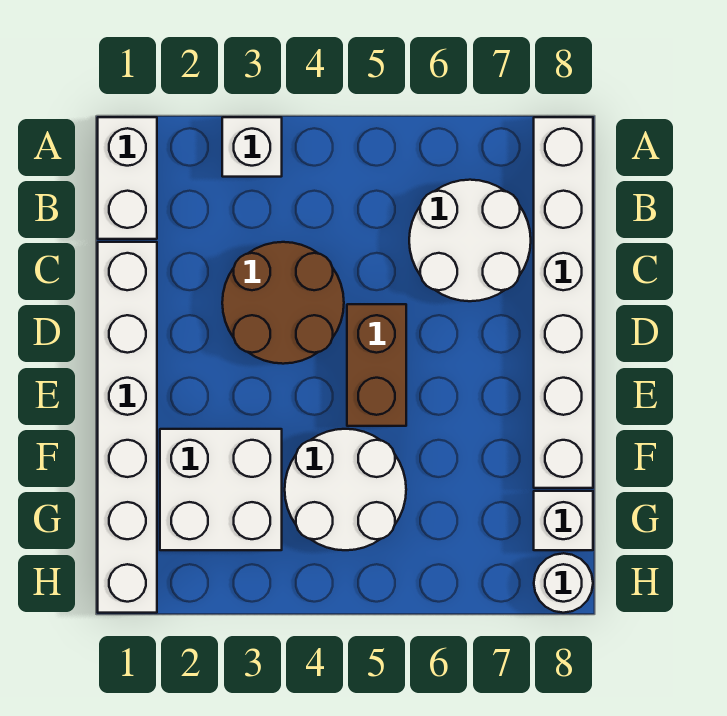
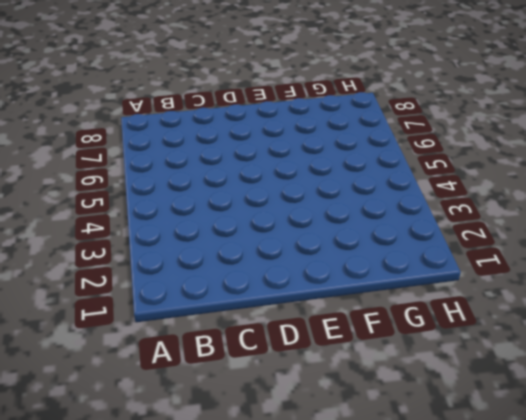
none -> white brick A1:B1 level 1
none -> white brick A3 level 1

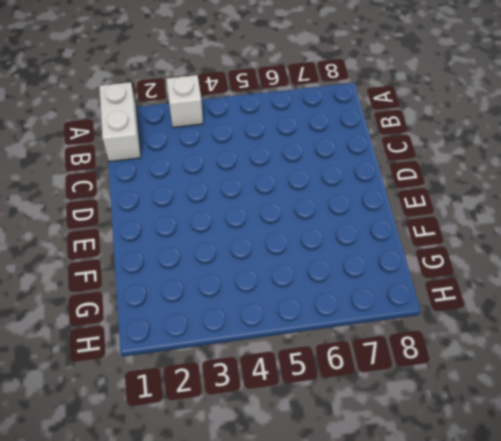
none -> white brick A8:F8 level 1
none -> white round brick B6:C7 level 1

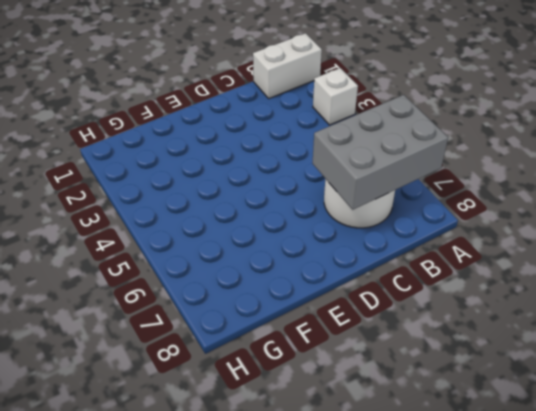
grey brick A6:C7 level 2 -> none
none -> white brick A8:F8 level 1
none -> white brick C1:H1 level 1

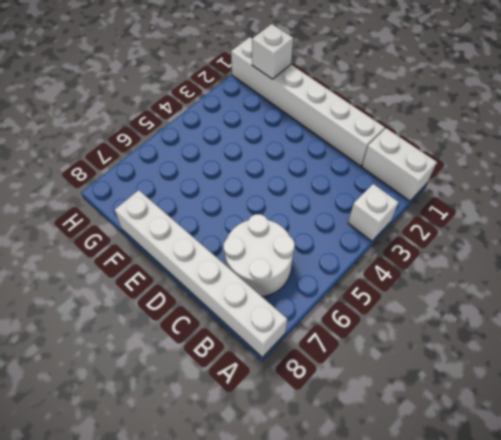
white brick G1 level 2 -> white brick G8 level 1
none -> brown round brick C3:D4 level 1
none -> brown brick D5:E5 level 1

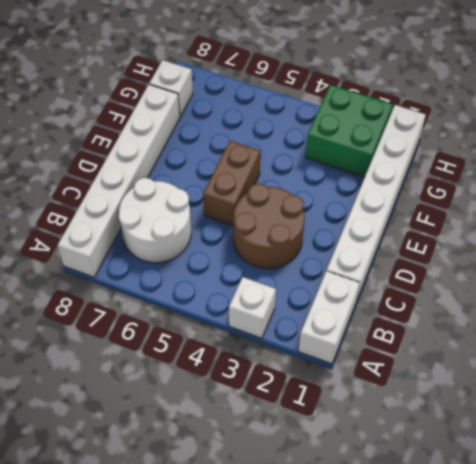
green brick G2:H3 level 1 -> white brick F2:G3 level 1
none -> white round brick F4:G5 level 1
none -> white round brick H8 level 1

